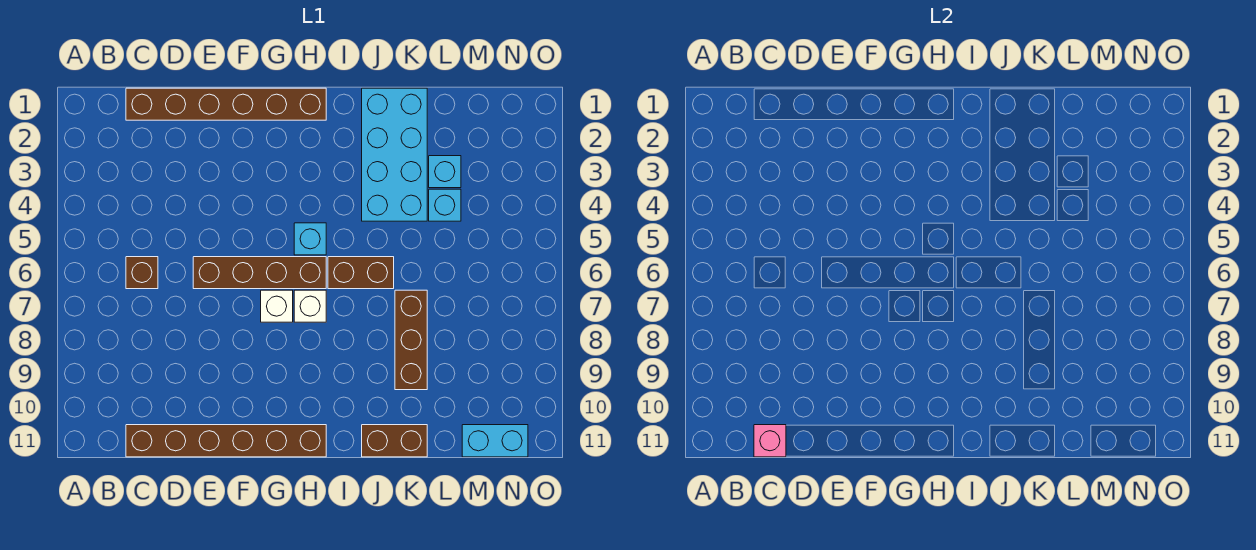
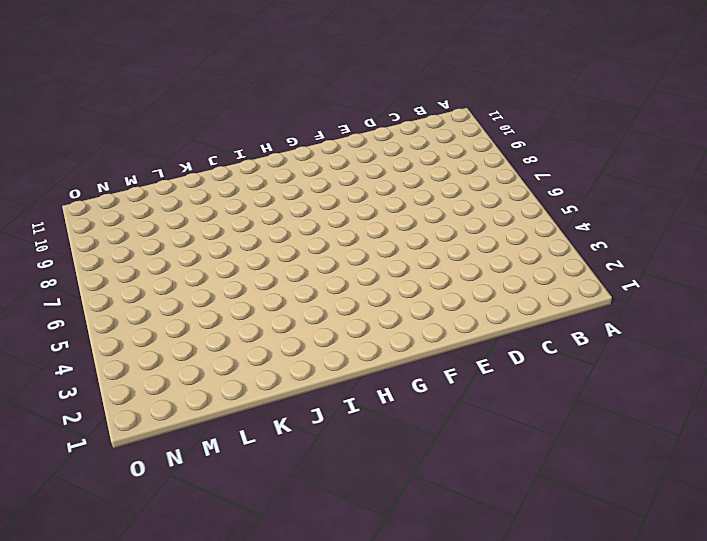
none -> brown brick C1:H1 level 1
none -> brown brick C6 level 1
none -> brown brick C11:H11 level 1

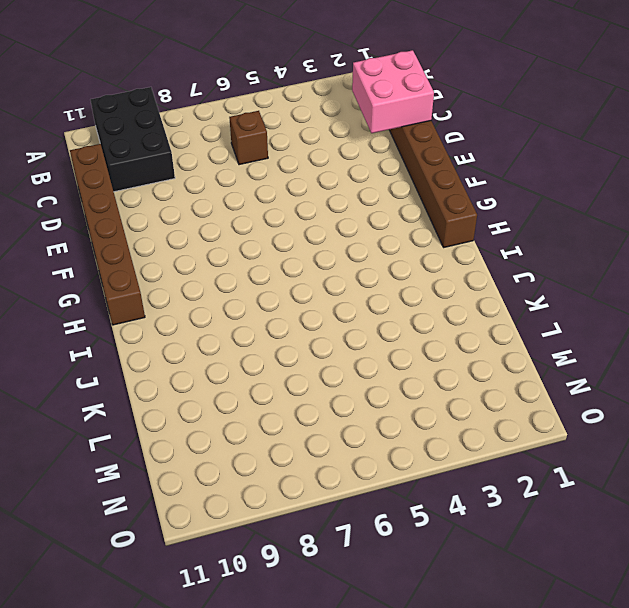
black brick A9:C10 level 1 -> none
pink brick C1:D2 level 2 -> none
none -> brown brick E6:H6 level 1
none -> white brick G7 level 1
none -> cyan brick H5 level 1

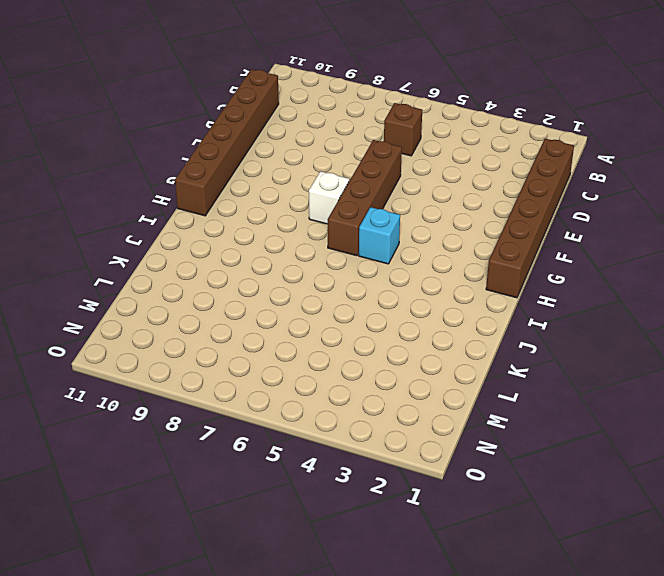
none -> white brick H7 level 1
none -> brown brick I6:J6 level 1
none -> cyan brick J1:K4 level 1

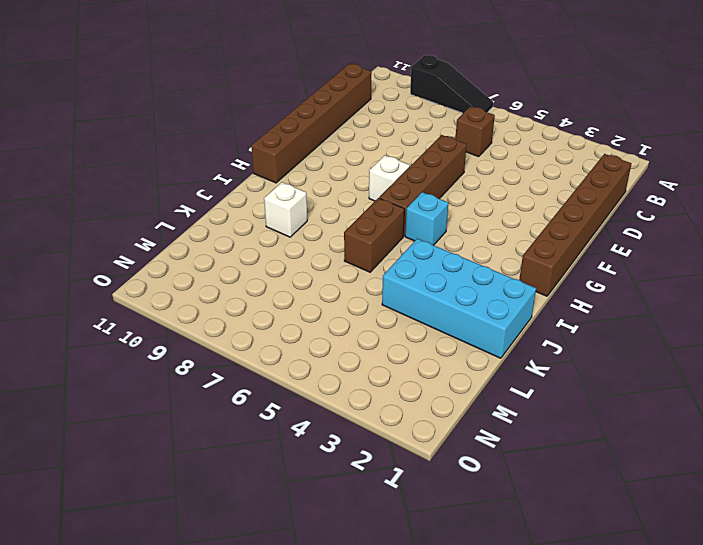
black slope A7:A9 level 1 top 9 -> none
white brick J9 level 1 -> white brick H7 level 1
none -> brown brick J11:K11 level 1
none -> brown brick K7:K9 level 1
none -> cyan brick L3 level 1

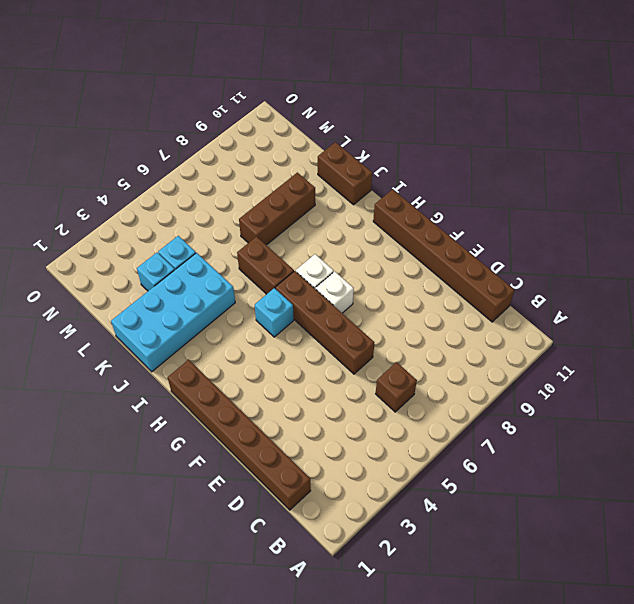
none -> cyan brick M11:N11 level 1
none -> pink brick C11 level 2

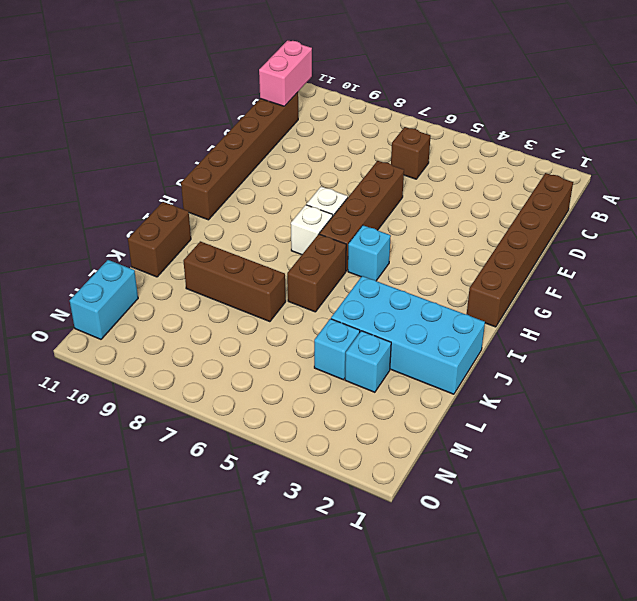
pink brick B11:C11 level 2 -> pink brick C11 level 2

